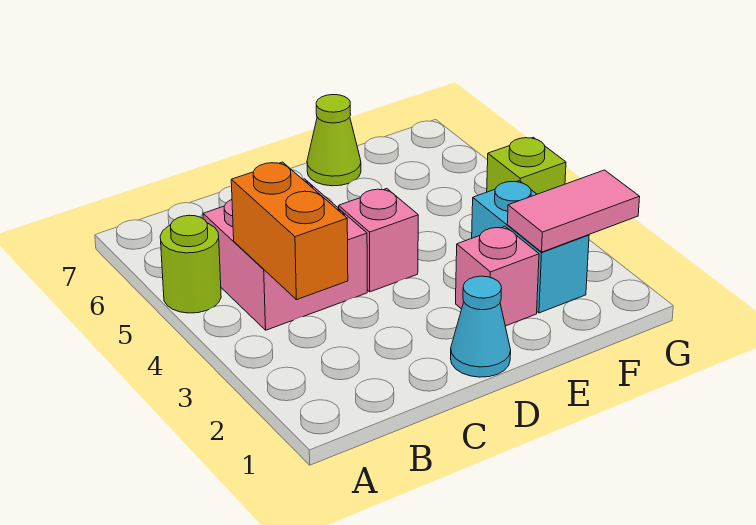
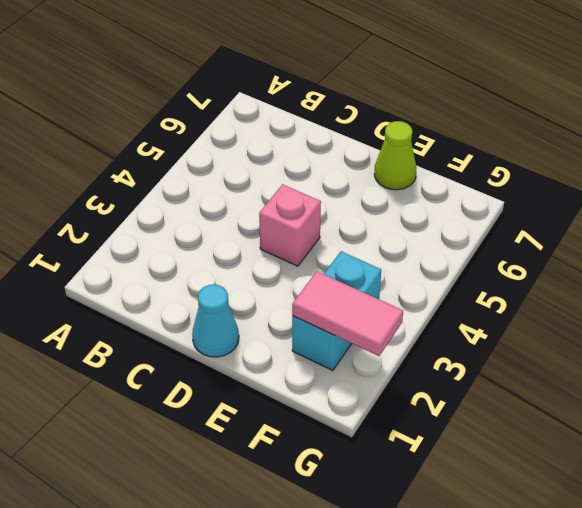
none -> lime round brick A5 level 1
none -> pink brick B4:C5 level 1

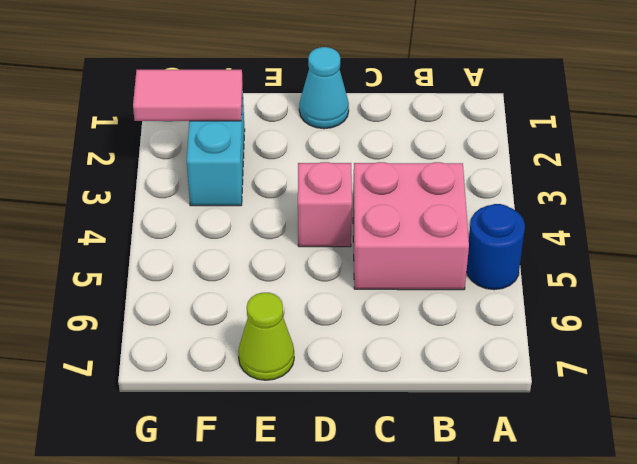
blue round brick A5 level 1 -> lime round brick A5 level 1
none -> pink brick E2 level 1
none -> lime brick G4 level 1

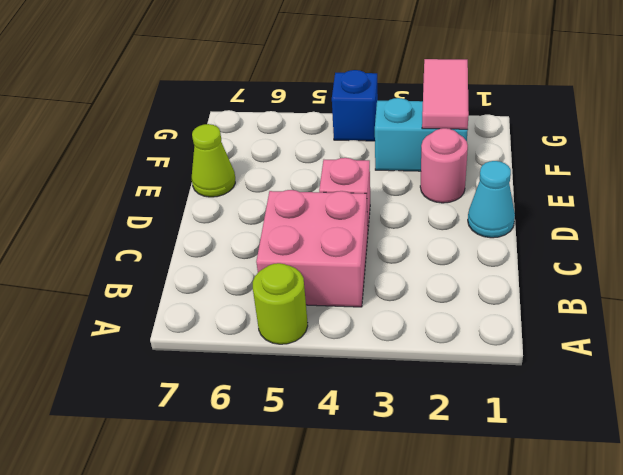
pink round brick E2 level 1 -> pink brick E2 level 1
blue brick G4 level 1 -> lime brick G4 level 1
none -> orange brick B3:B4 level 2

